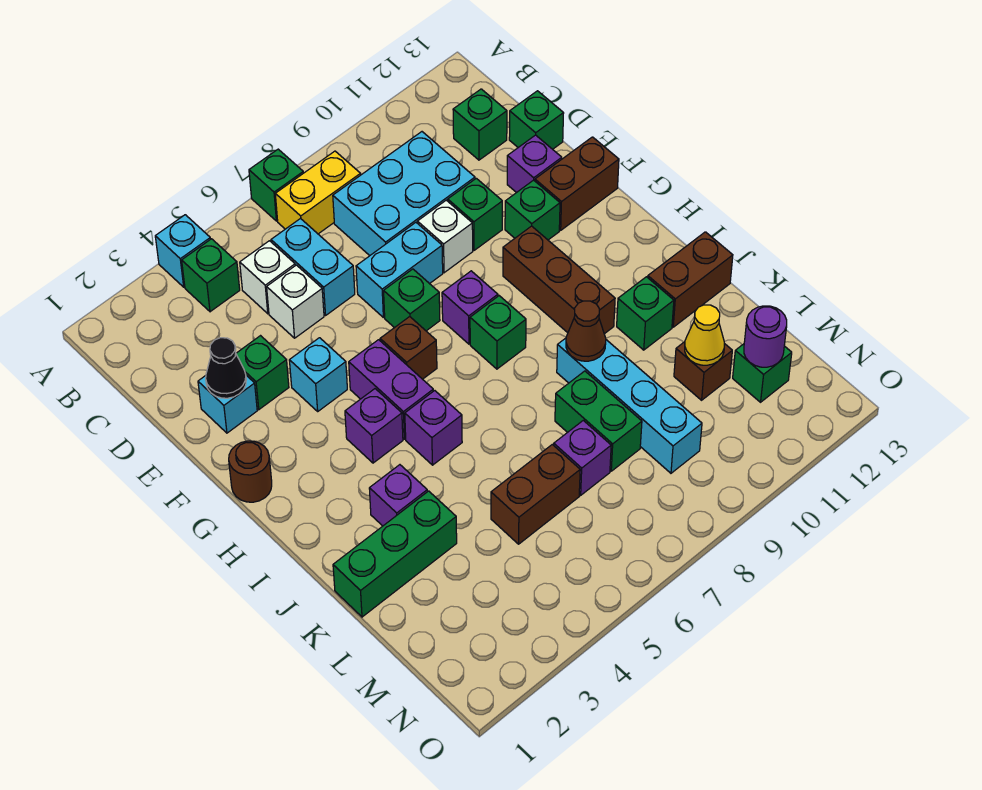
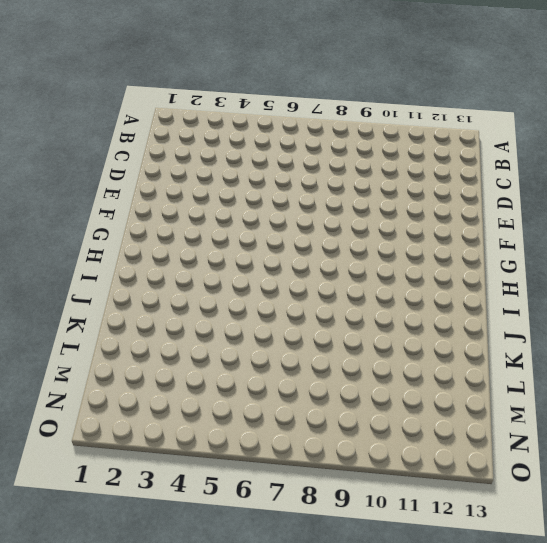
none -> cyan brick A4 level 1
none -> green brick A7 level 1
none -> green brick B4 level 1
none -> yellow brick B7:B8 level 1

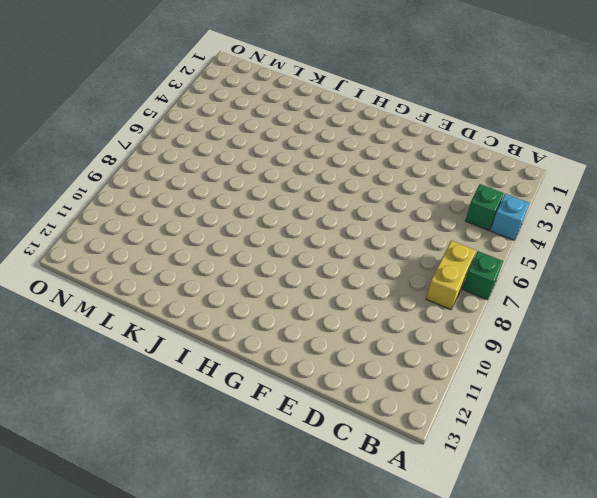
none -> white brick C5 level 1
none -> cyan brick C6:D6 level 1
none -> cyan brick C8:D10 level 1
none -> green brick C12 level 1

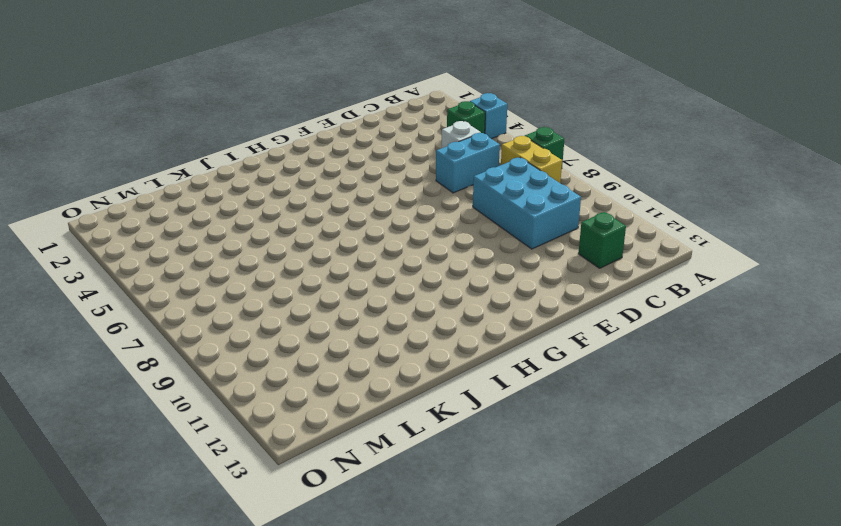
none -> white brick D5 level 1
none -> green brick D13 level 1
none -> cyan brick E2 level 1
none -> green brick E3 level 1

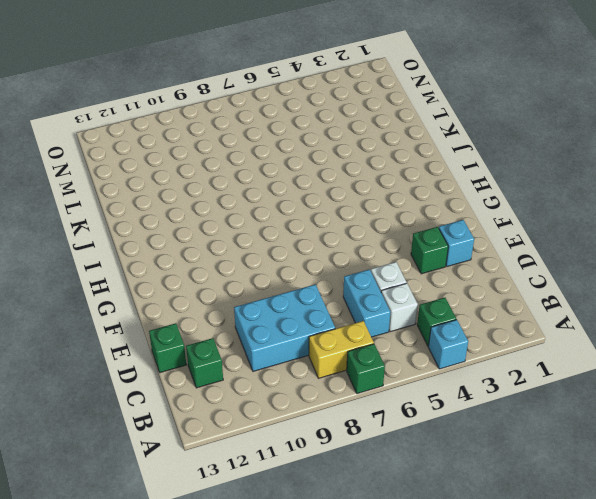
none -> cyan brick E7:E8 level 1
none -> white brick E9 level 1
none -> green brick E10 level 1
none -> purple brick E12 level 1

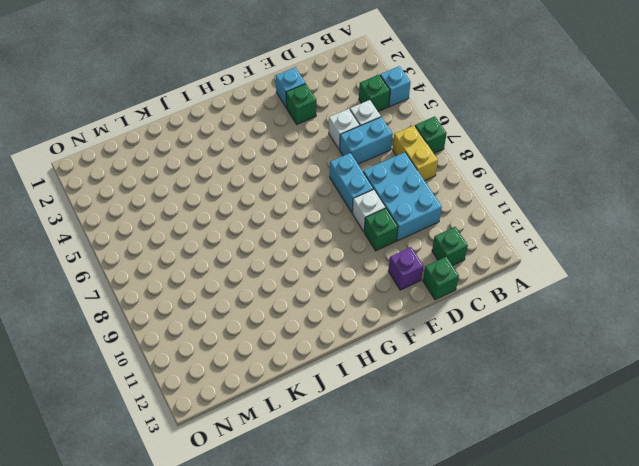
none -> cyan brick F4 level 1
none -> green brick F7 level 1
none -> green brick F11 level 1
none -> brown brick F12:F13 level 1

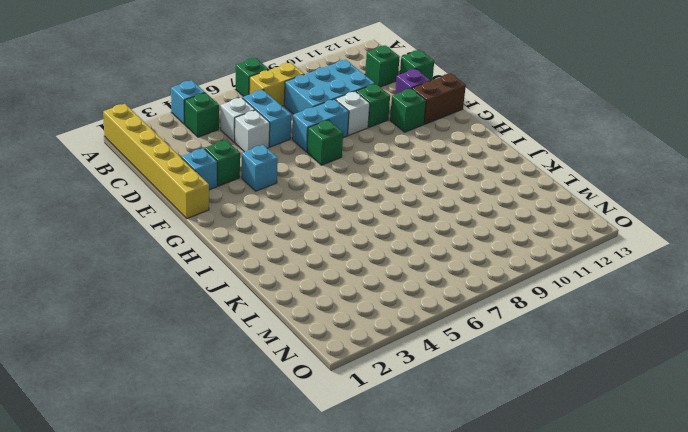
yellow brick A1:F1 level 1 -> none
none -> brown round brick G1 level 1
none -> purple brick G5:H5 level 1
none -> brown brick G6 level 1
none -> purple brick G8 level 1

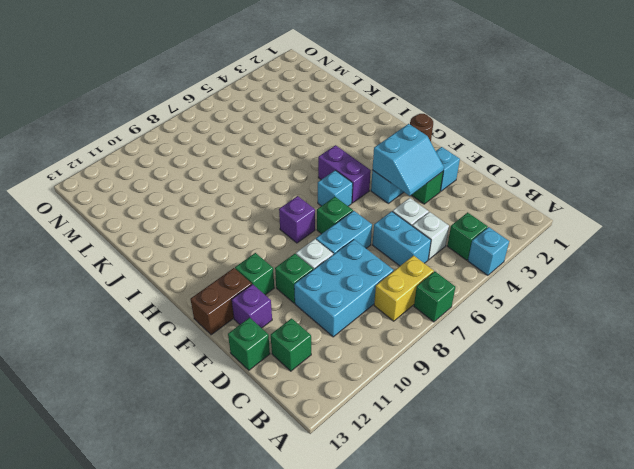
cyan slope E3:F4 level 2 top F -> none
cyan brick G6 level 1 -> brown brick G6 level 1
none -> brown brick G10:I10 level 1
none -> purple brick H4 level 1
none -> green brick H8 level 1
none -> purple brick I5 level 1

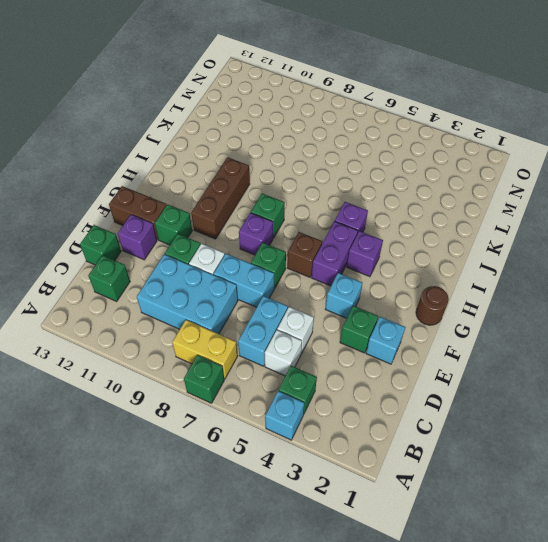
none -> purple brick J3 level 1
none -> cyan brick J9:M9 level 1
none -> green brick J11 level 1
none -> brown brick J12:J13 level 1

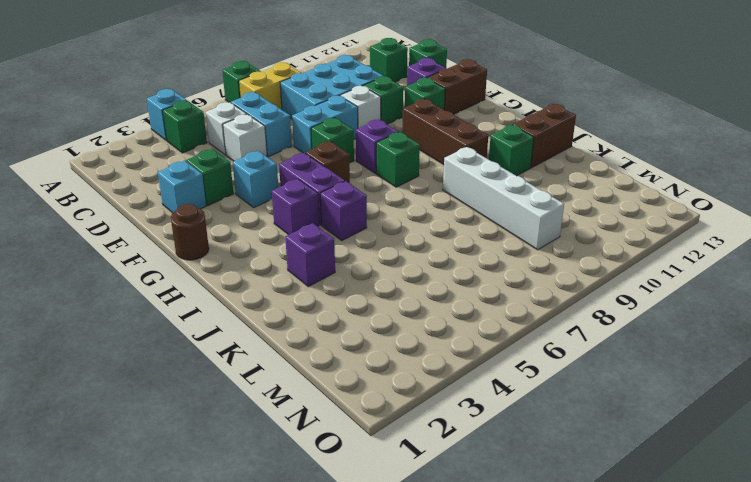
white brick J9:M9 level 1 -> cyan brick J9:M9 level 1
none -> green brick K1:K3 level 1
none -> green brick K8:L8 level 1
none -> brown brick L5:L6 level 1
none -> purple brick L7 level 1

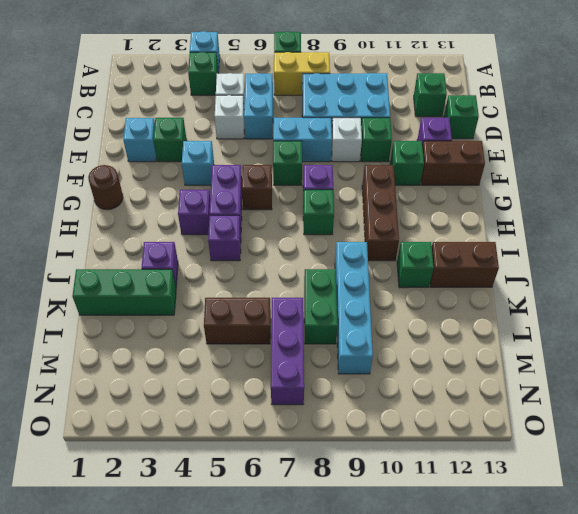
purple brick L7:N7 level 1 -> purple brick L7 level 1
none -> brown brick L11 level 1
none -> green brick M12 level 1
none -> black cone E2 level 2
none -> brown cone J9 level 2

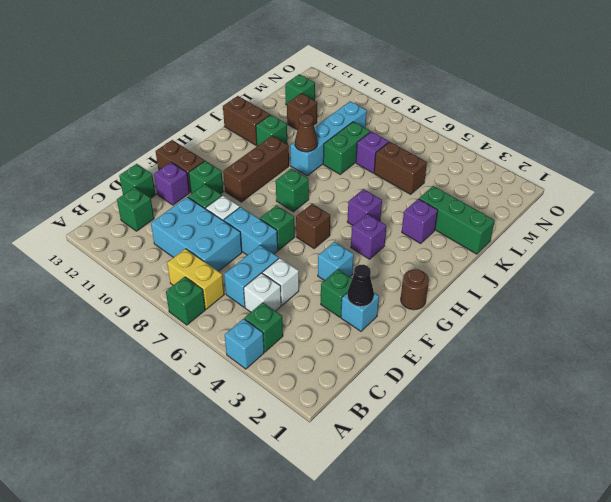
none -> purple brick G5:H5 level 1
none -> purple brick G8 level 1
none -> yellow cone L11 level 2
none -> purple round brick M12 level 2

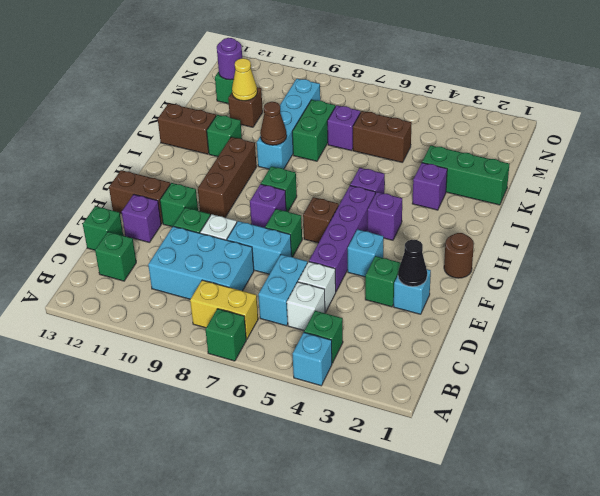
purple brick E5:H5 level 1 -> purple brick G5:H5 level 1

